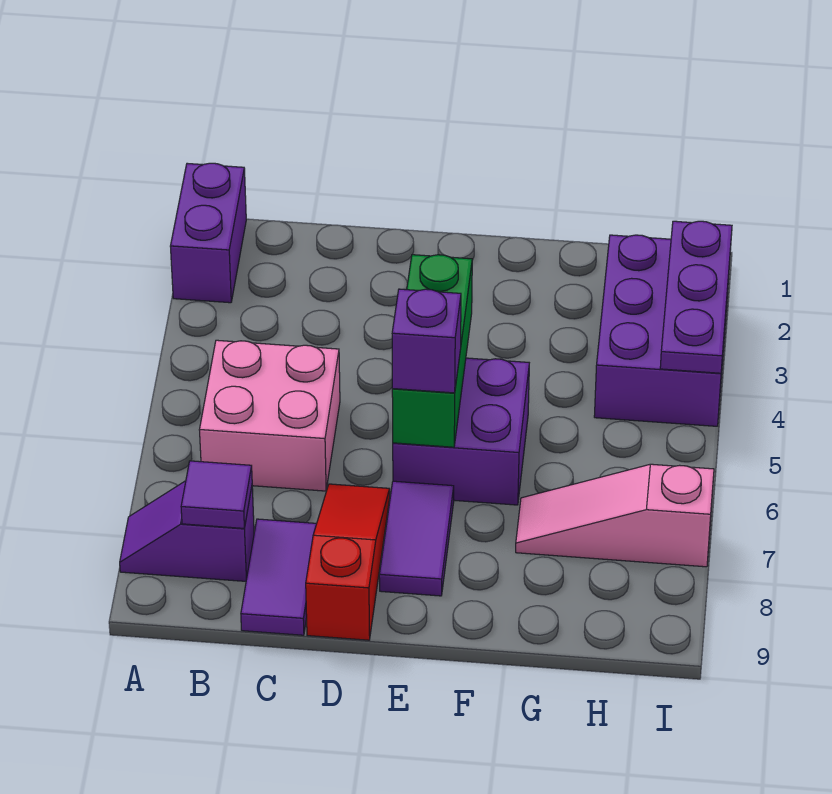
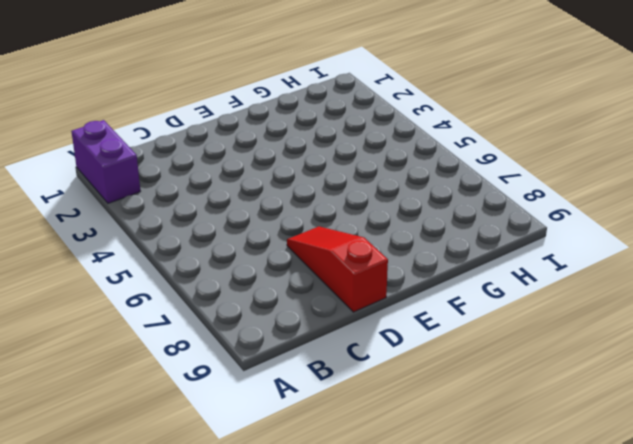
none -> purple slope A8:B8 level 1 top B
none -> pink brick B5:C6 level 1
none -> purple tile C8:C9 level 1

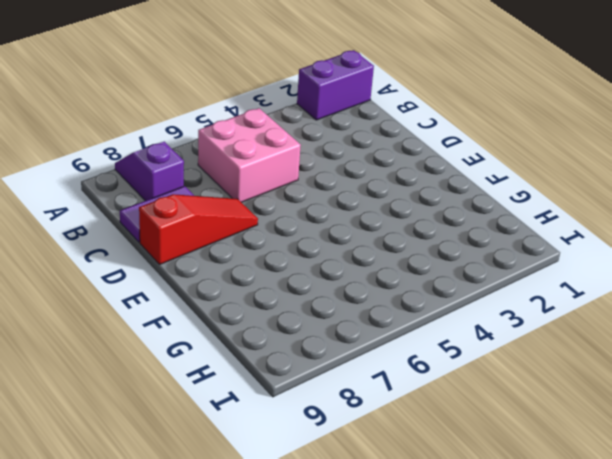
none -> purple brick E5:F6 level 1
none -> purple tile E7:E8 level 1
none -> pink slope G7:I7 level 1 top I

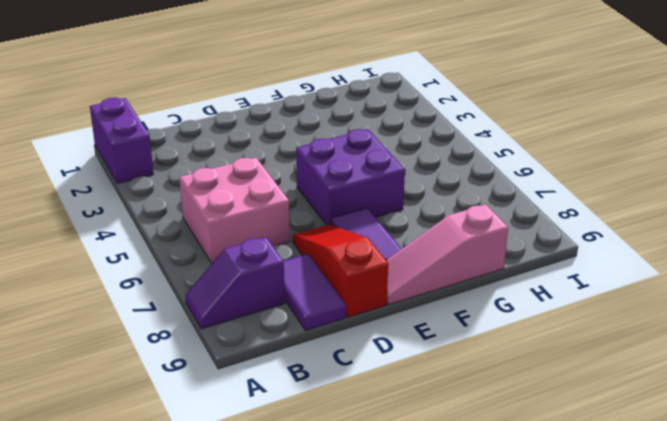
pink slope E9:G9 level 1 top G -> pink slope G7:I7 level 1 top I
none -> purple brick H2:I4 level 1
none -> purple tile B8 level 2
none -> green brick E4:E6 level 2

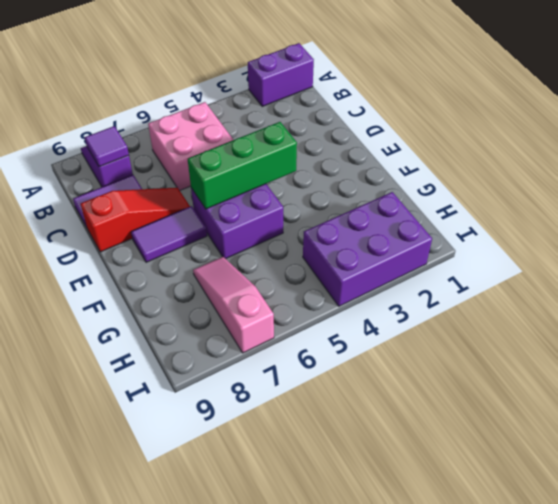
none -> purple plate I2:I4 level 2
none -> purple brick E6 level 3

